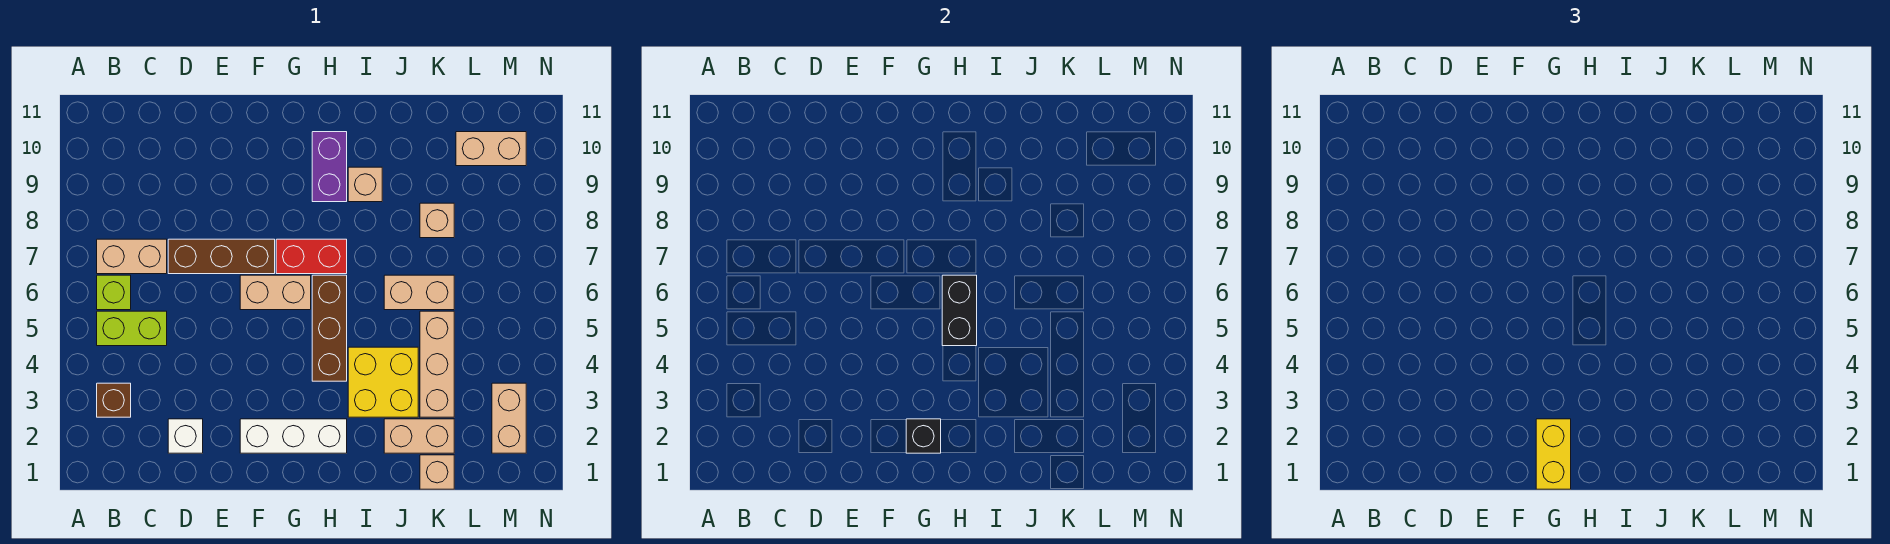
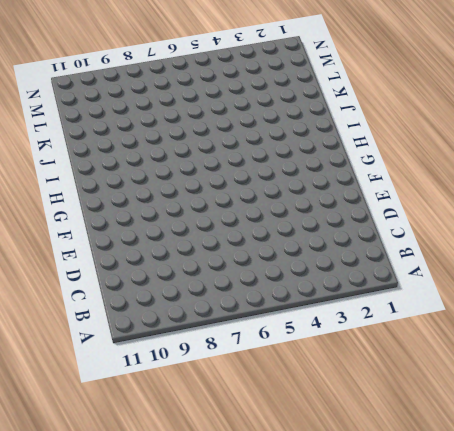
none -> brown brick B3 level 1
none -> lime brick B5:C5 level 1
none -> lime brick B6 level 1

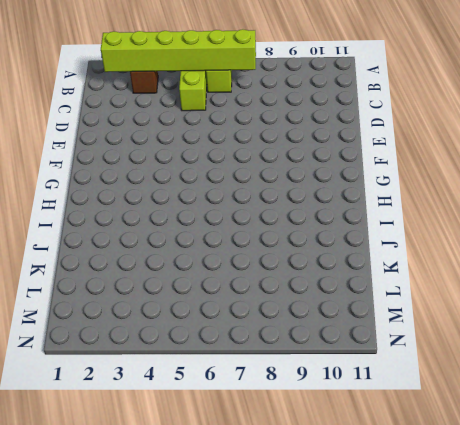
lime brick B2:B7 level 2 -> none
none -> tan brick B7:C7 level 1
none -> white brick D2 level 1
none -> brown brick D7:F7 level 1

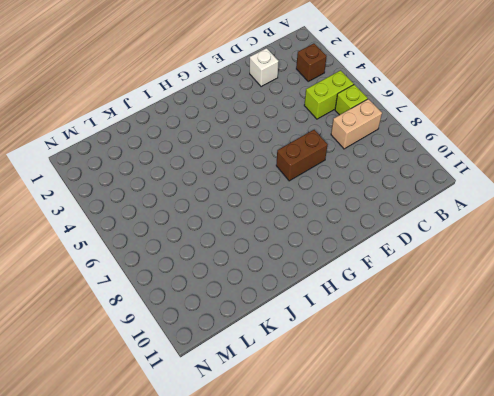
brown brick E7:F7 level 1 -> brown brick D7:F7 level 1
none -> white brick F2:H2 level 1
none -> tan brick F6:G6 level 1
none -> red brick G7:H7 level 1

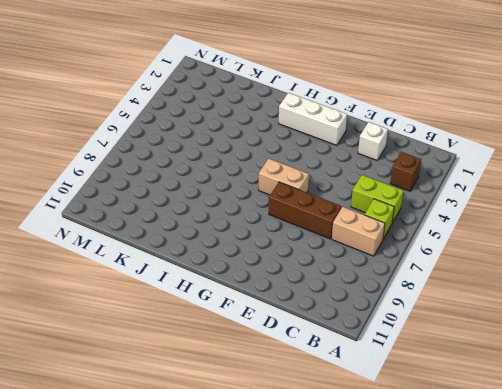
none -> red brick G7:H7 level 1
none -> brown brick H4:H6 level 1
none -> purple brick H9:H10 level 1

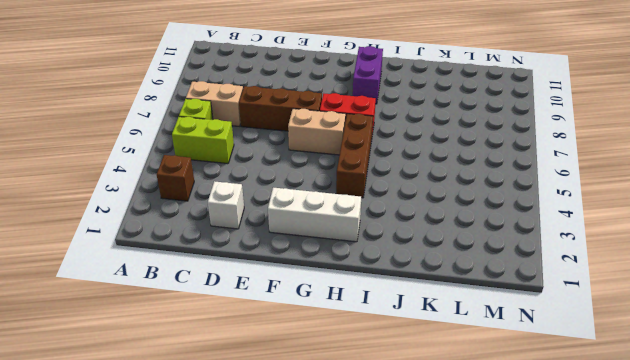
none -> yellow brick I3:J4 level 1
none -> tan brick I9 level 1
none -> tan brick J2:K2 level 1

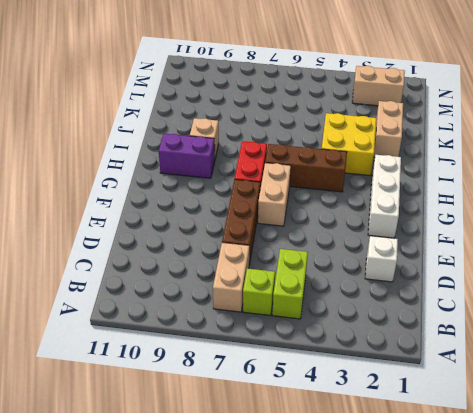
none -> brown brick B3 level 1
none -> tan brick J6:K6 level 1
none -> tan brick K1 level 1

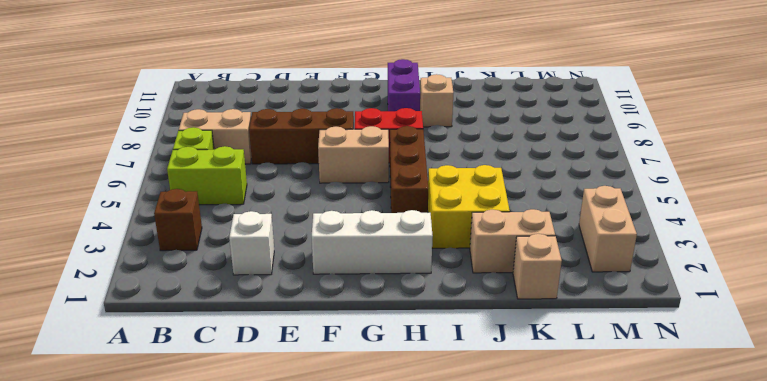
none -> tan brick J6:K6 level 1
none -> tan brick K3:K5 level 1
none -> tan brick K8 level 1

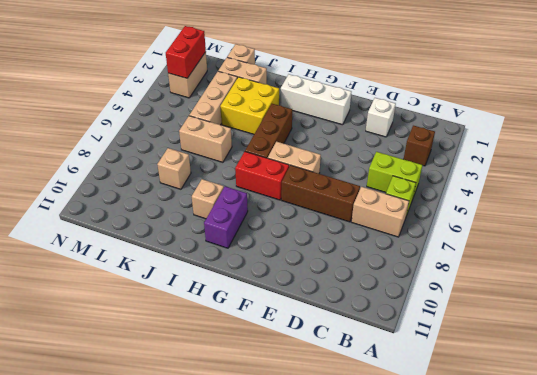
red brick M2:M3 level 2 -> none
none -> tan brick L10:M10 level 1
none -> black brick G2 level 2
none -> black brick H5:H6 level 2

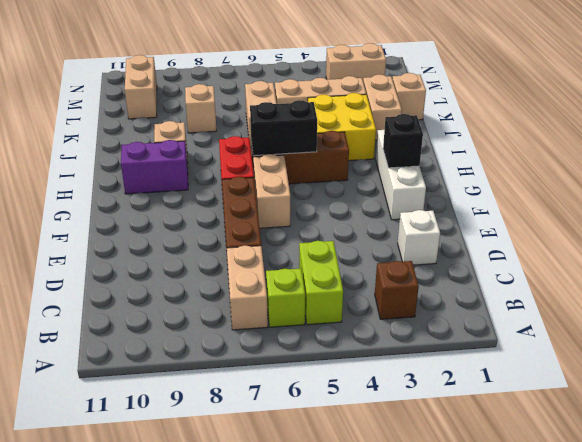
none -> yellow brick G1:G2 level 3

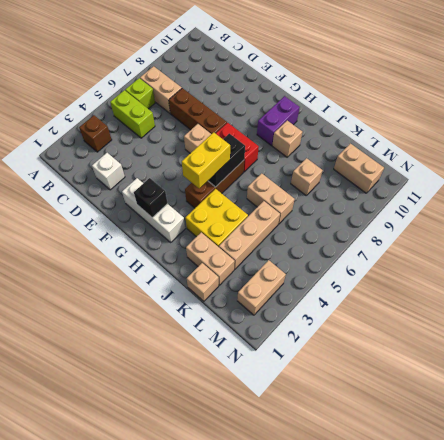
yellow brick H4:H5 level 3 -> yellow brick G1:G2 level 3

